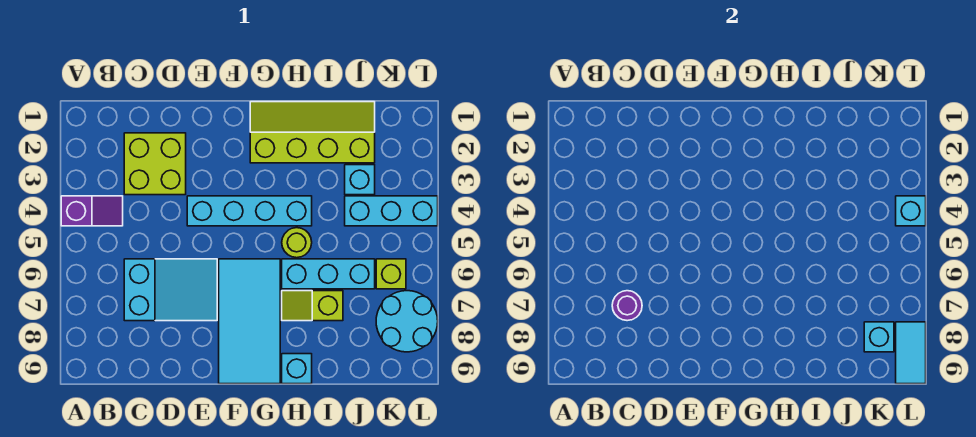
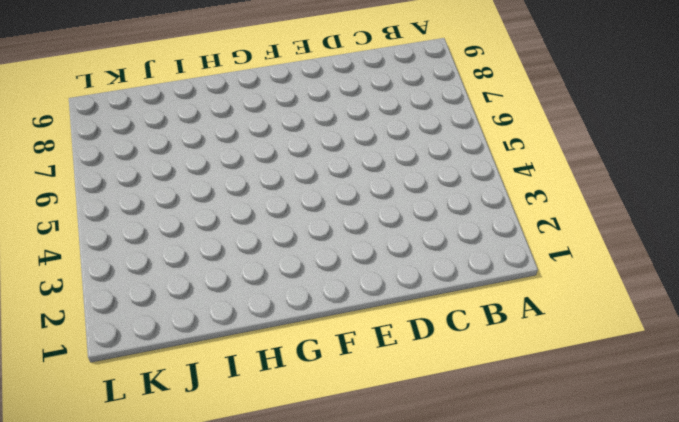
none -> purple slope A4:B4 level 1 top A
none -> lime brick C2:D3 level 1
none -> cyan slope C6:E7 level 1 top C

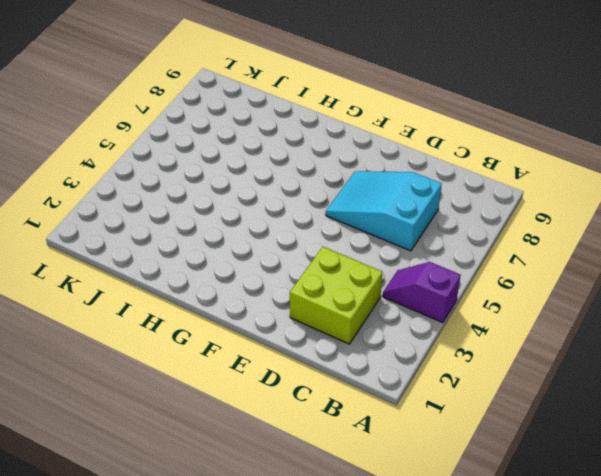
none -> cyan brick E4:H4 level 1
none -> cyan tile F6:G9 level 1
none -> lime slope G1:J2 level 1 top 2

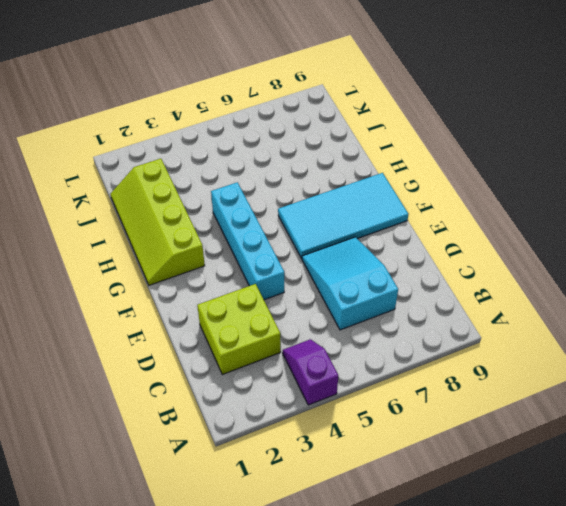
none -> lime round brick H5 level 1
none -> cyan brick H6:J6 level 1
none -> lime slope H7:I7 level 1 top I

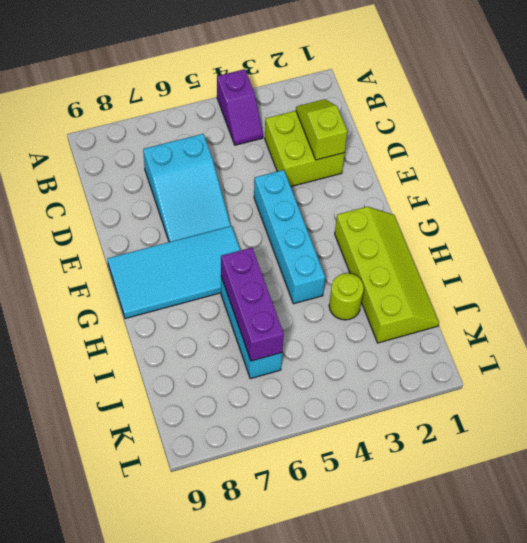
lime slope C2:D2 level 2 top D -> lime slope H7:I7 level 1 top I
purple brick H6:J6 level 2 -> none
lime round brick I3 level 1 -> lime round brick H5 level 1
none -> cyan brick H9 level 1
none -> cyan brick J3 level 1
none -> cyan brick J4:L4 level 1

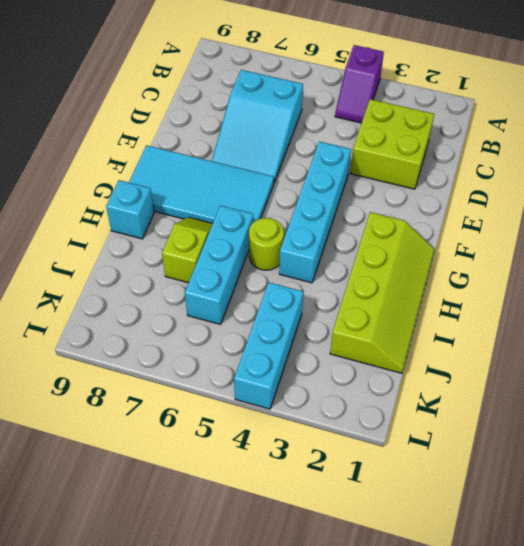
none -> cyan brick J3 level 1
none -> lime brick K6 level 1
none -> cyan round brick K7:L8 level 1

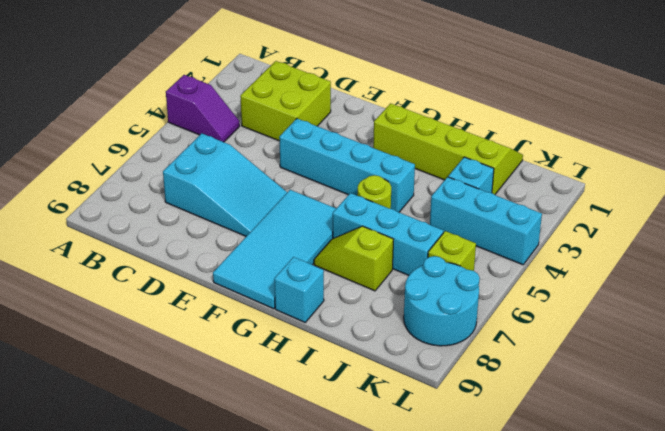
none -> purple round brick C7 level 2
none -> cyan brick K8 level 2
none -> cyan brick L4 level 2

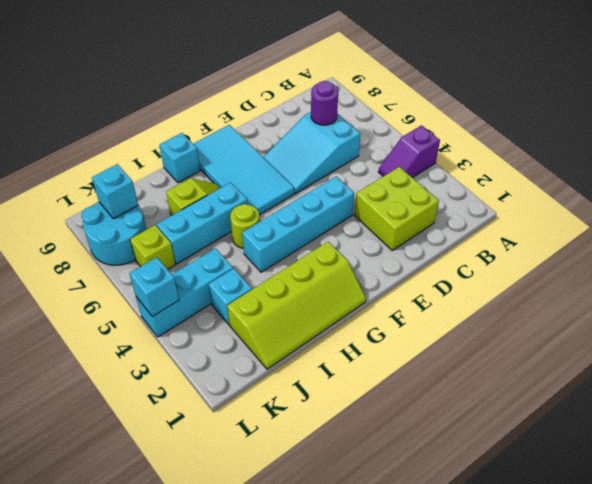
none -> cyan tile L8:L9 level 2

